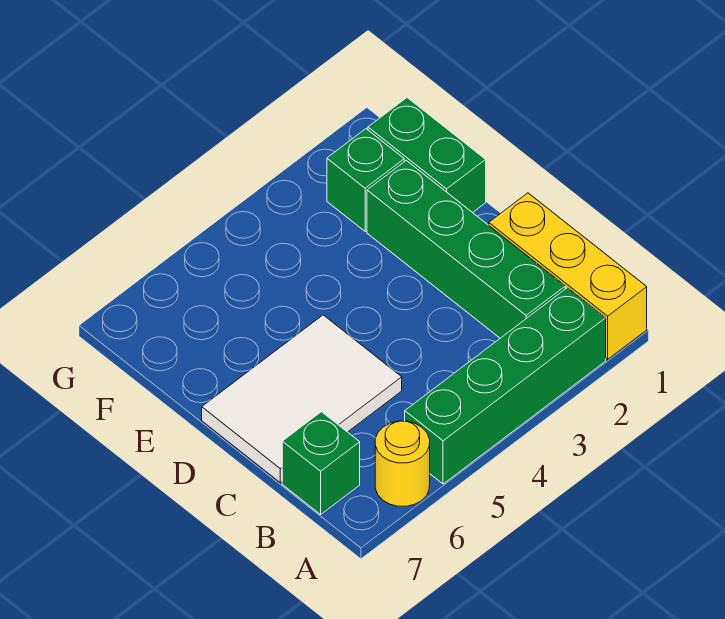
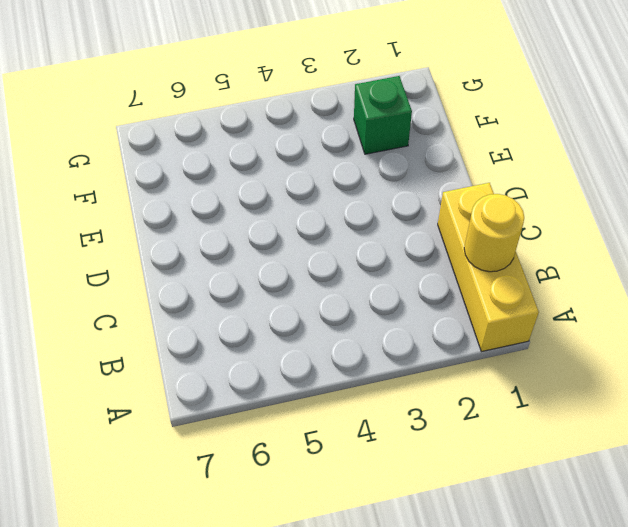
yellow round brick B1 level 2 -> yellow round brick A6 level 1
none -> green brick A2:A5 level 1
none -> green brick B2:E2 level 1

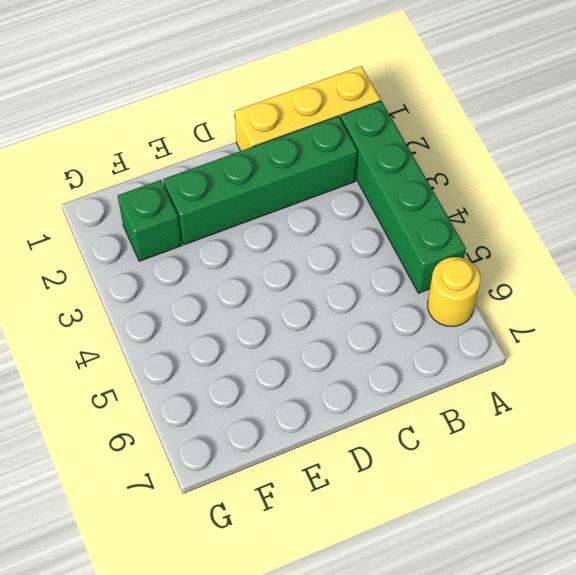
none -> green brick B7 level 1
none -> white tile C5:D7 level 1

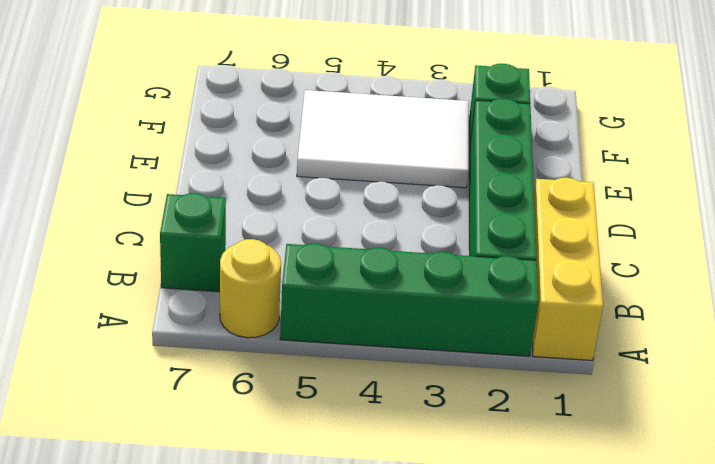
white tile E3:F5 level 1 -> white tile C5:D7 level 1
none -> green brick E1:F1 level 1

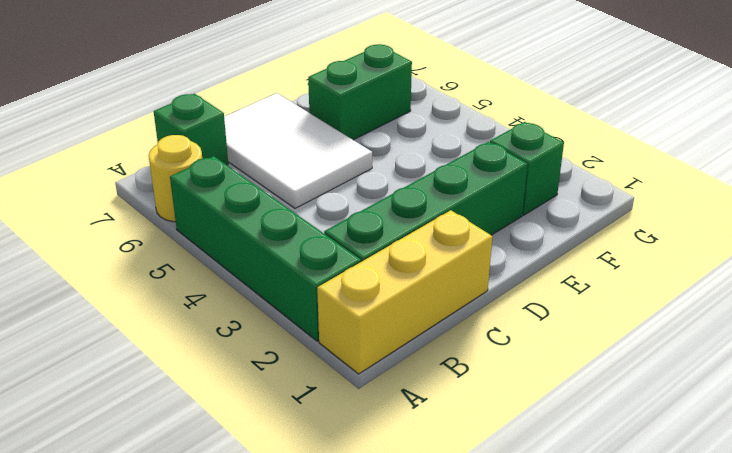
green brick E6:F6 level 1 -> green brick E1:F1 level 1

